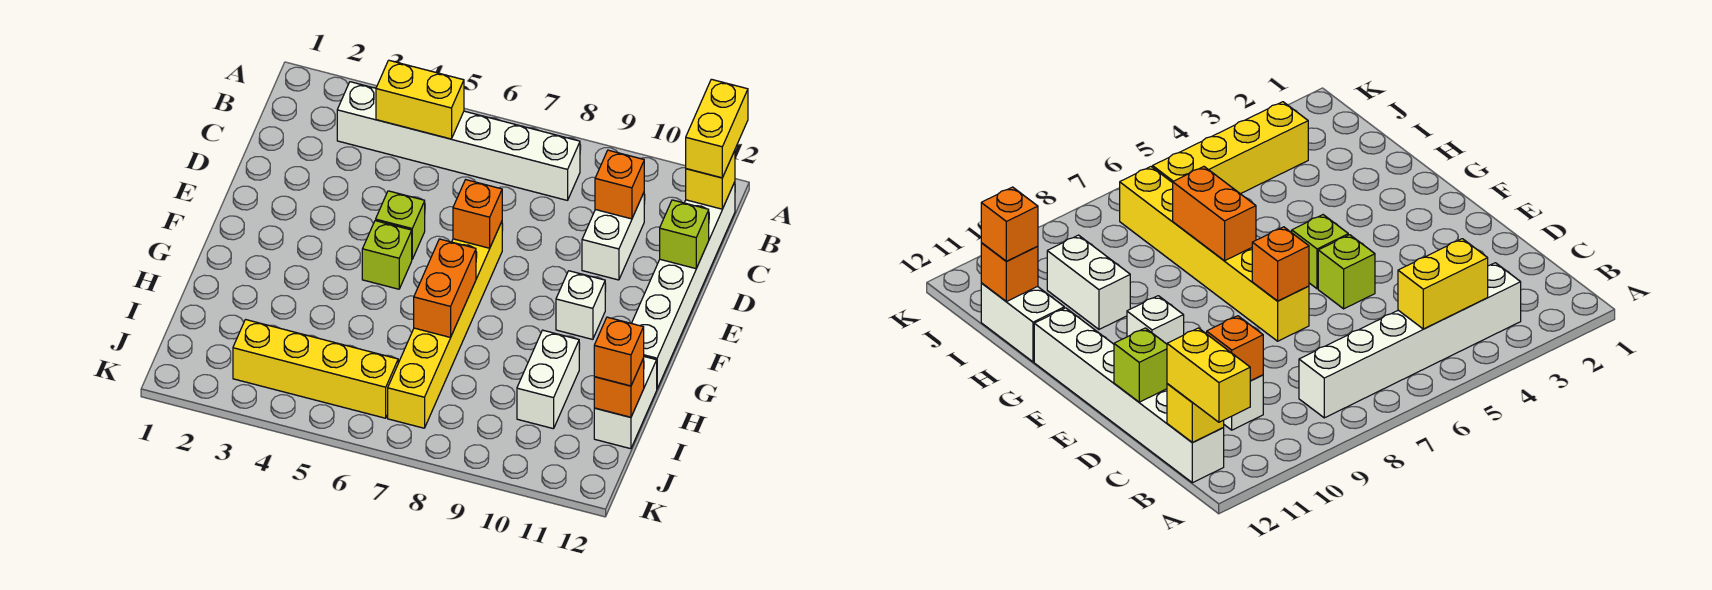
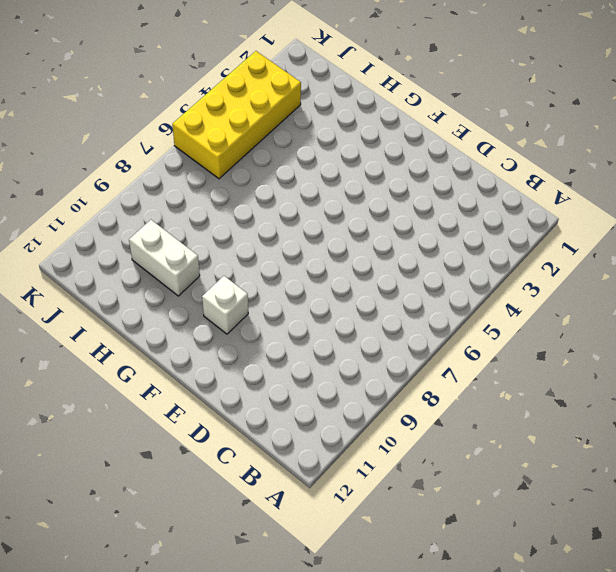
yellow brick J3:K6 level 1 -> yellow brick J3:J6 level 1
none -> white brick B3:B8 level 1
none -> white brick B12:G12 level 1
none -> white brick C10:D10 level 1

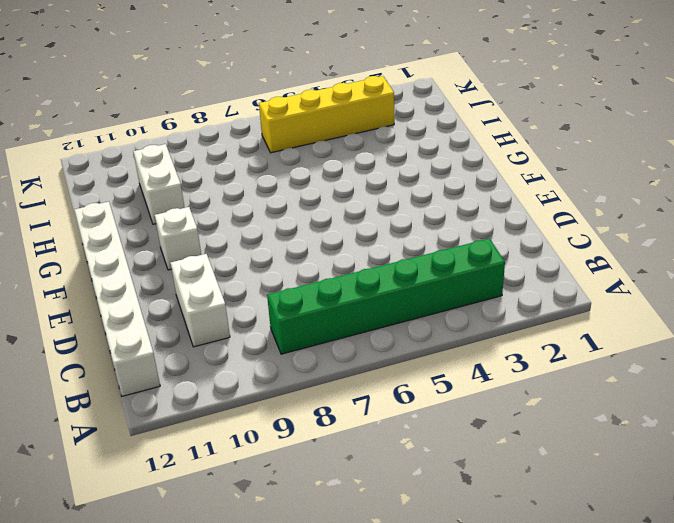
green brick B3:B8 level 1 -> white brick B3:B8 level 1
none -> lime brick E5 level 1
none -> yellow brick E7:J7 level 1
none -> lime brick F5 level 1

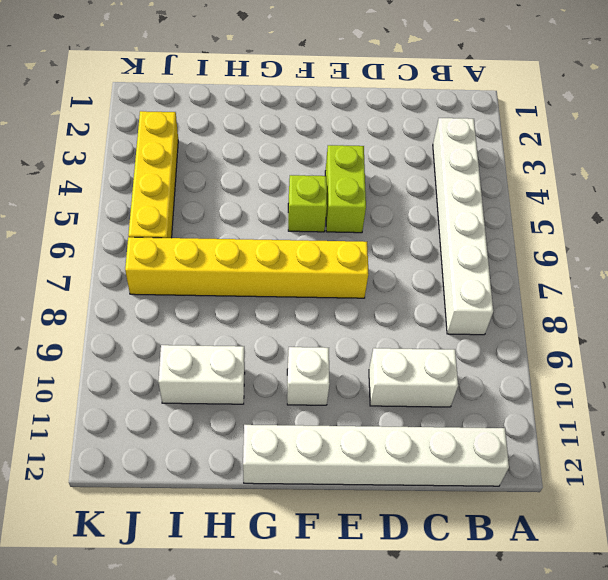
lime brick E4:E5 level 1 -> lime brick E5 level 1
none -> white brick H12:I12 level 1
none -> yellow brick B4:B5 level 2
none -> yellow brick B12 level 2

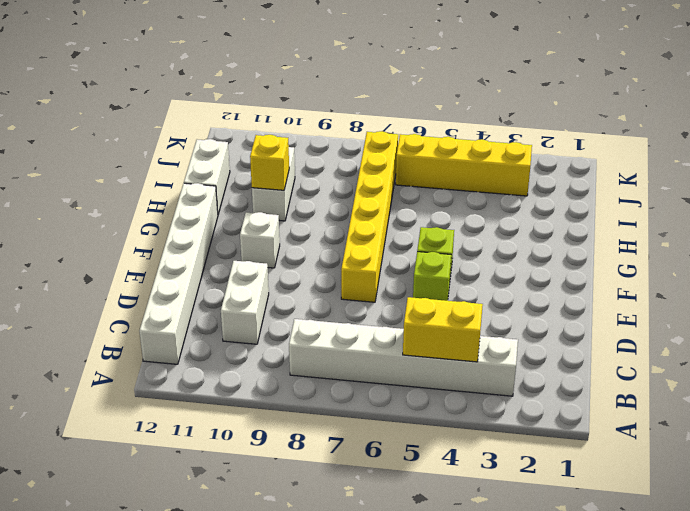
yellow brick H10 level 2 -> yellow brick B12 level 2
none -> orange brick C10 level 2
none -> lime brick D12 level 2
none -> orange brick E7 level 2

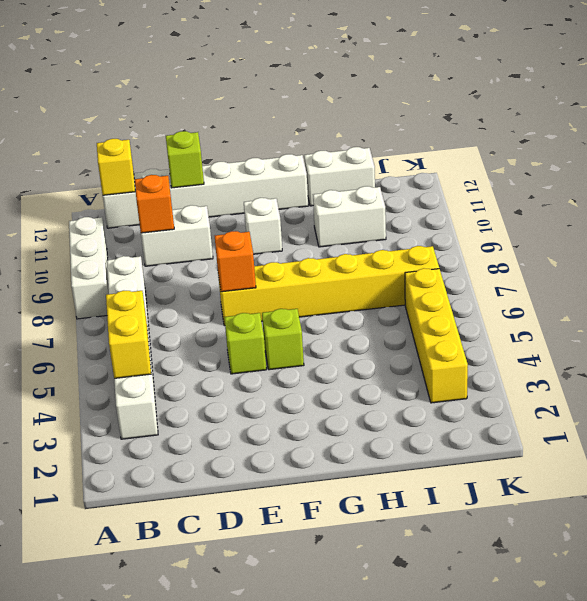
white brick A8:A10 level 1 -> none
none -> orange brick G7:H7 level 2
none -> orange brick I12 level 2
none -> yellow brick A12:B12 level 3

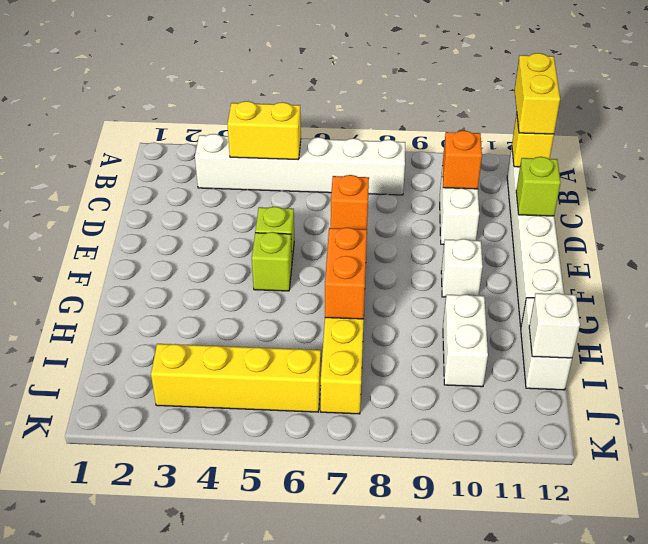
white brick I12 level 2 -> orange brick I12 level 2
none -> orange brick I12 level 3

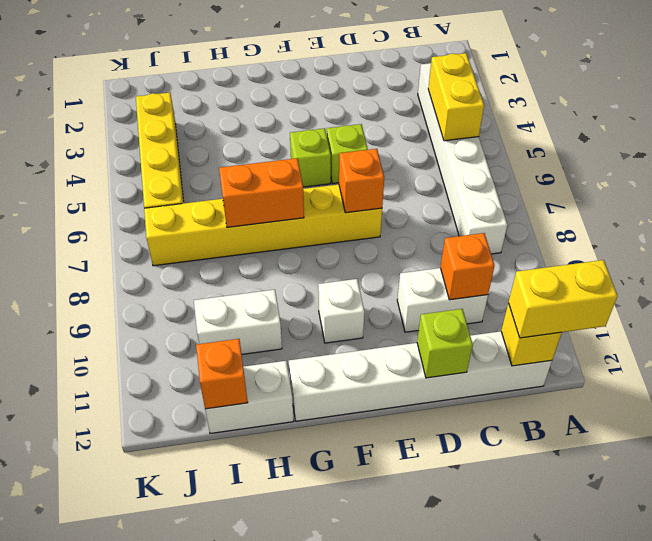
none -> orange brick I12 level 3

